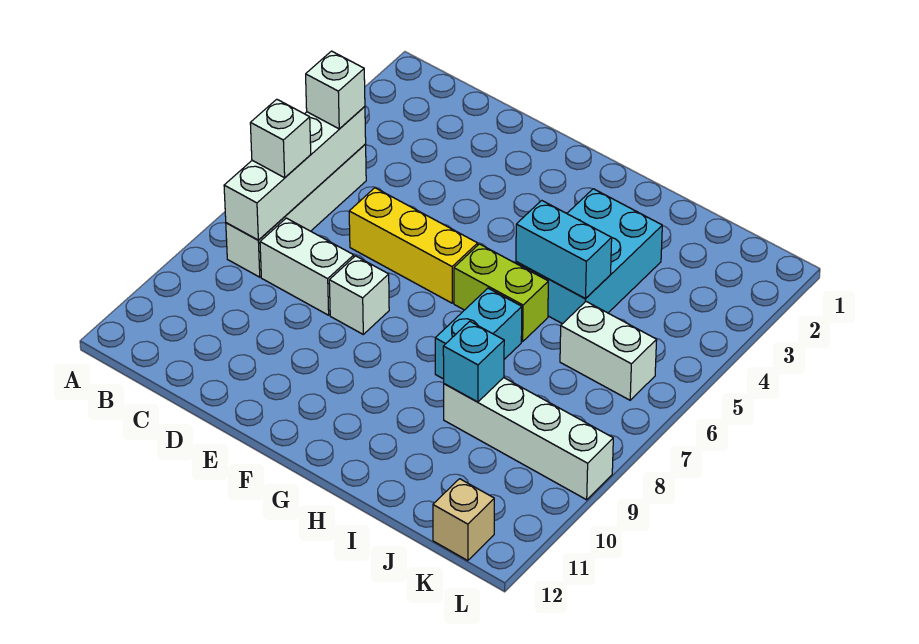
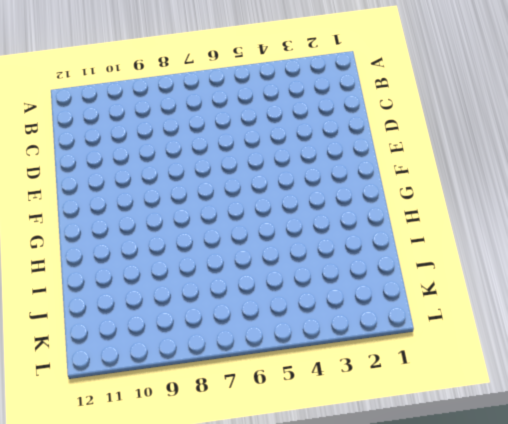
none -> white brick B5:B8 level 1
none -> white brick C8:D8 level 1
none -> yellow brick D6:F6 level 1

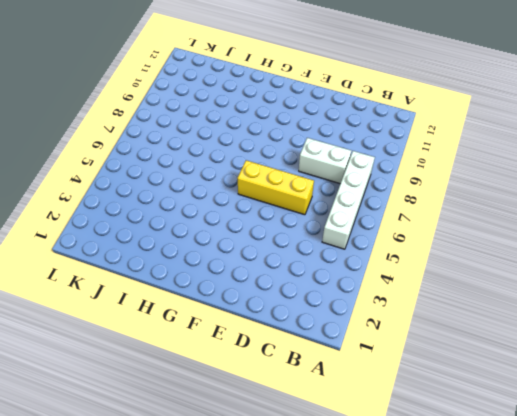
none -> white brick E8 level 1
none -> lime brick G6:H6 level 1
none -> cyan brick H3:I5 level 1

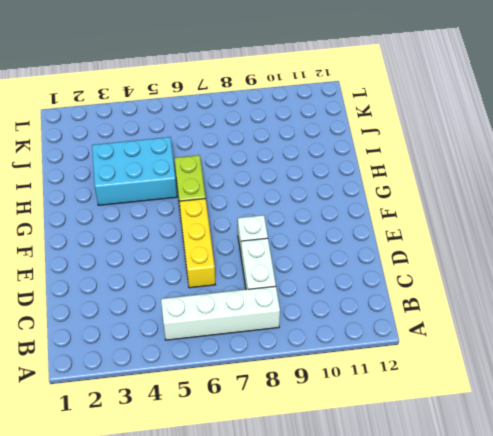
none -> cyan brick H7:H8 level 1
none -> white brick I9:L9 level 1
none -> white brick J6:K6 level 1

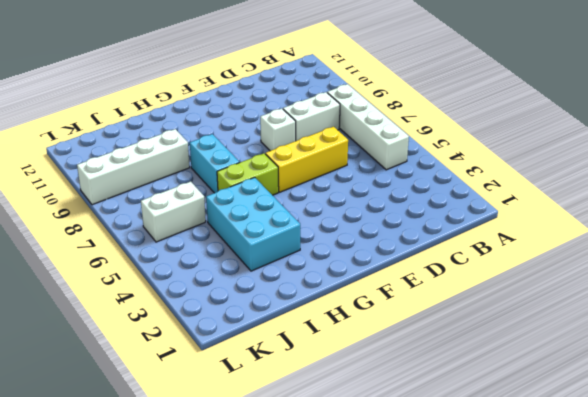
none -> tan brick K12 level 1
none -> white brick B5:B8 level 2
none -> cyan brick H5:I5 level 2

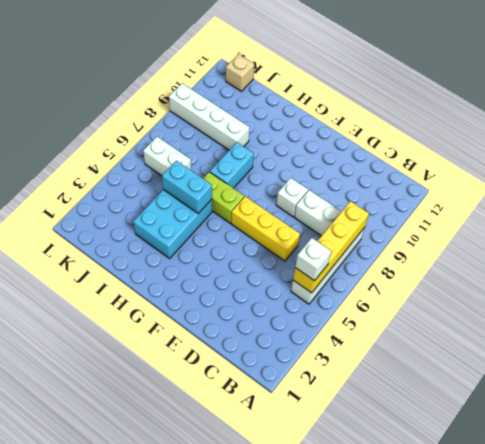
yellow brick B5:B8 level 2 -> white brick B5:B8 level 2
none -> cyan brick I9 level 2
none -> white brick B7 level 3

